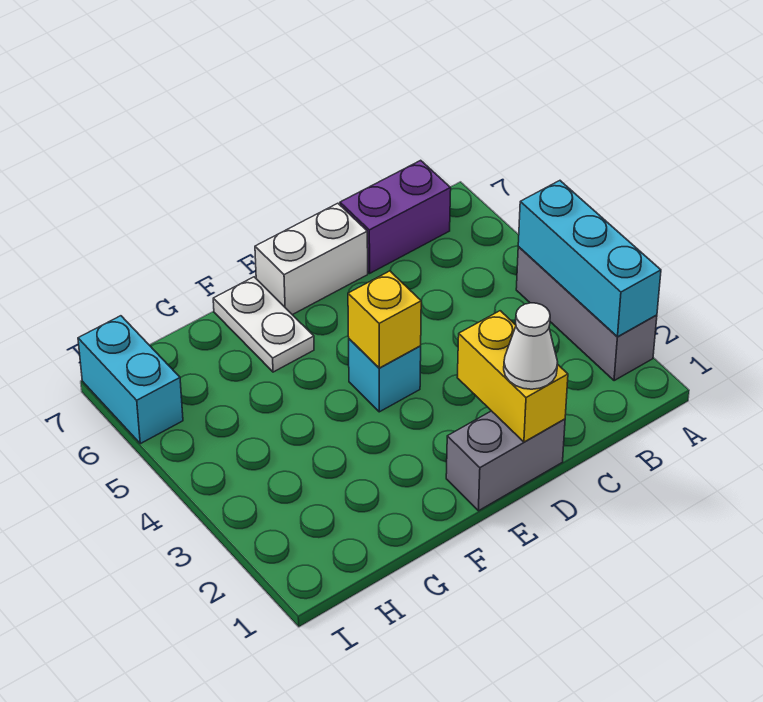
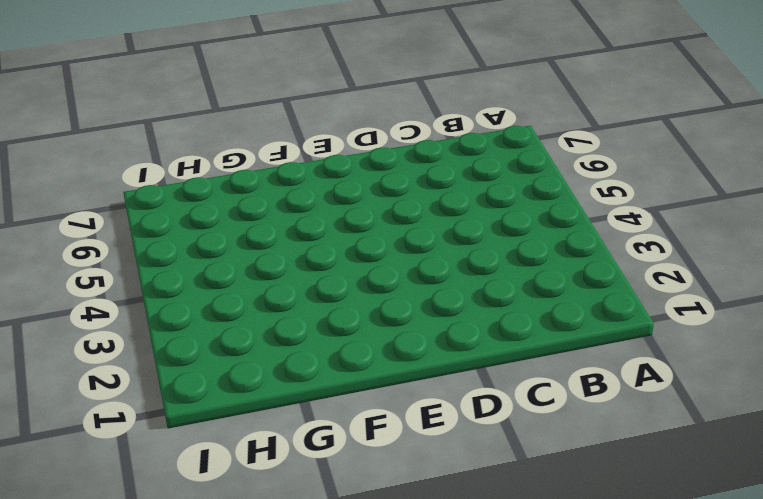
none -> grey brick A2:A4 level 1
none -> purple brick B7:C7 level 1

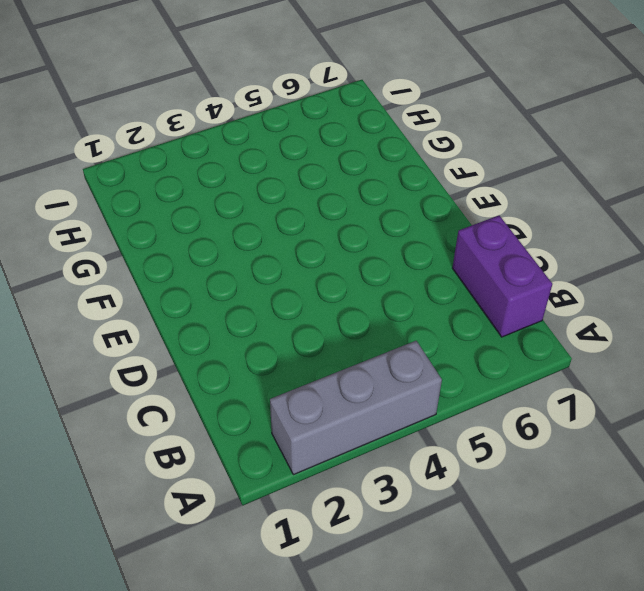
none -> grey brick D1:E1 level 1
none -> white brick D7:E7 level 1

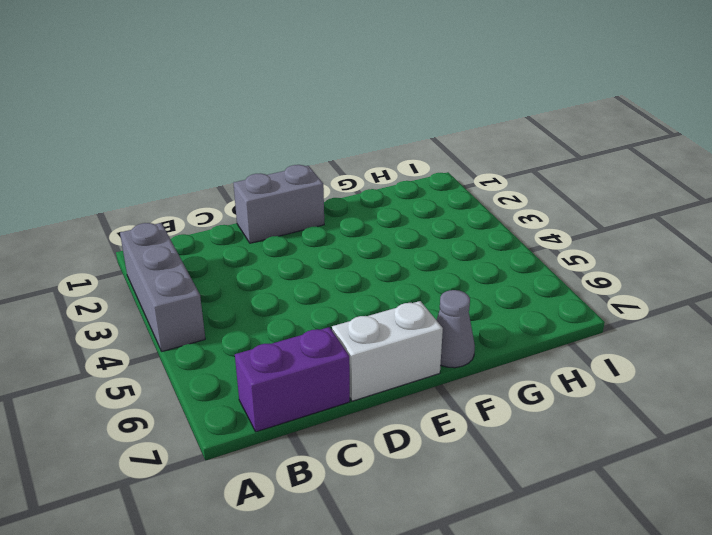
grey cone F7 level 1 -> white plate F6:F7 level 1
none -> cyan brick E4 level 1
none -> cyan brick I6:I7 level 1

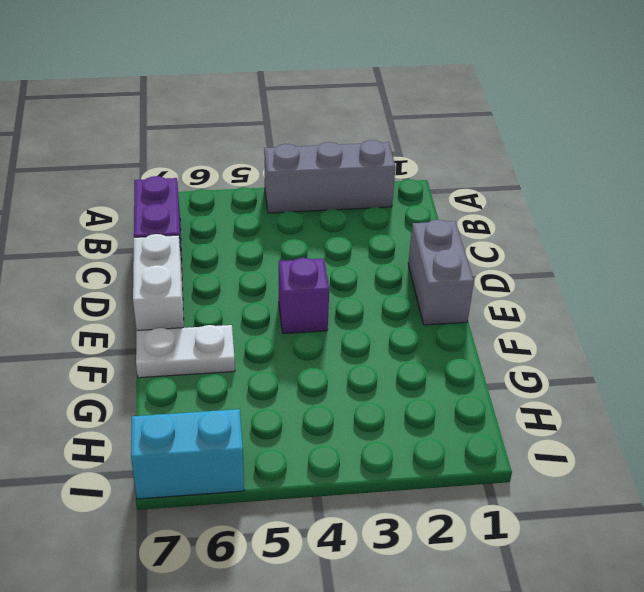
purple brick E4 level 1 -> cyan brick E4 level 1
none -> cyan brick A2:A4 level 2
none -> yellow brick D1:D2 level 2

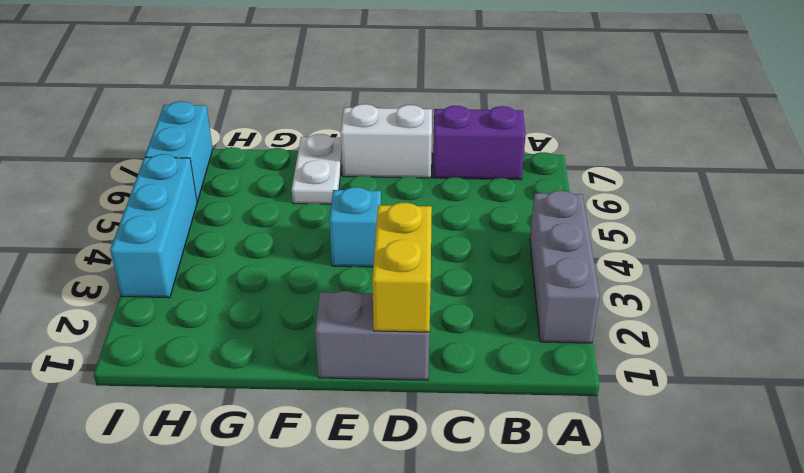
cyan brick I3:I5 level 1 -> cyan brick A2:A4 level 2
none -> yellow brick E4 level 2
none -> white cone D1 level 3

